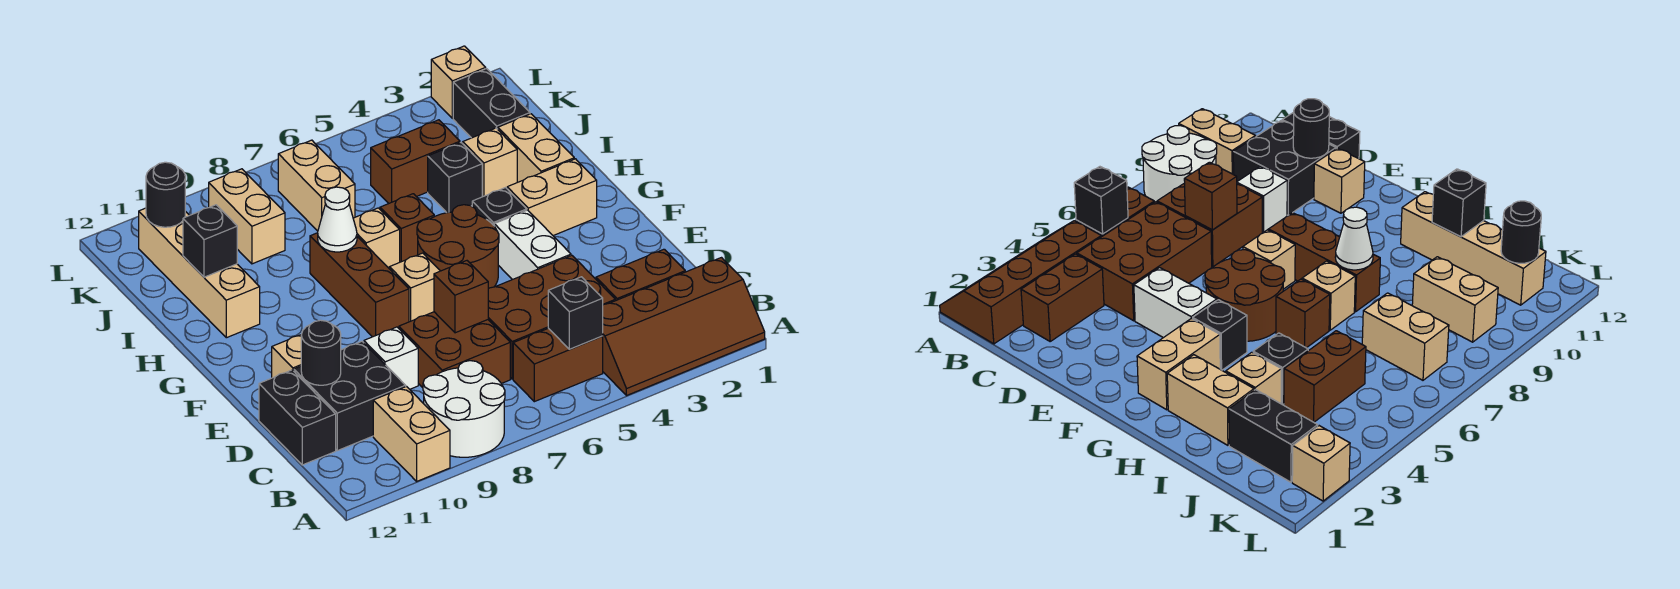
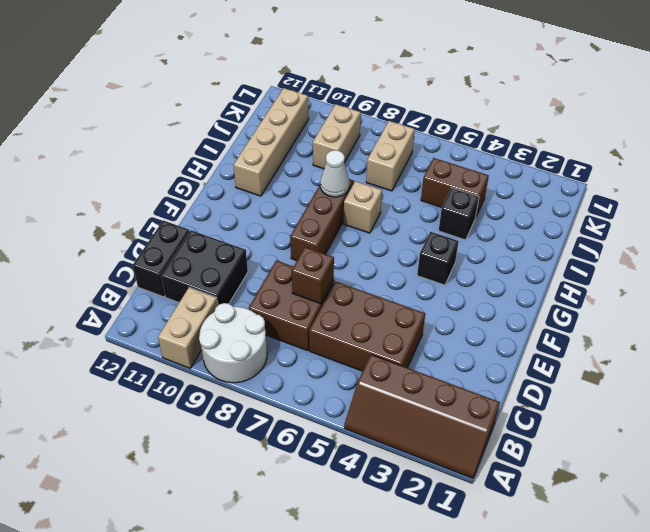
none -> brown brick B5:B6 level 1
none -> brown brick C2:C3 level 1
none -> white brick D9 level 1
none -> white brick E4:F4 level 1

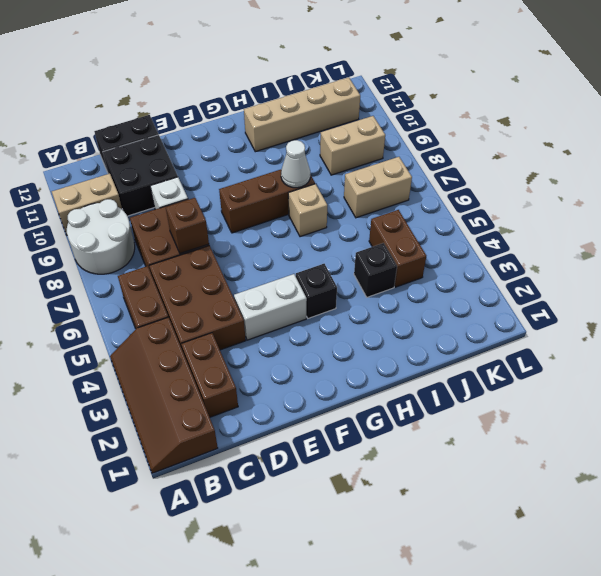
none -> tan brick E11 level 1
none -> brown round brick F5:G6 level 1
none -> tan brick F7 level 1
none -> tan brick G2:G3 level 1

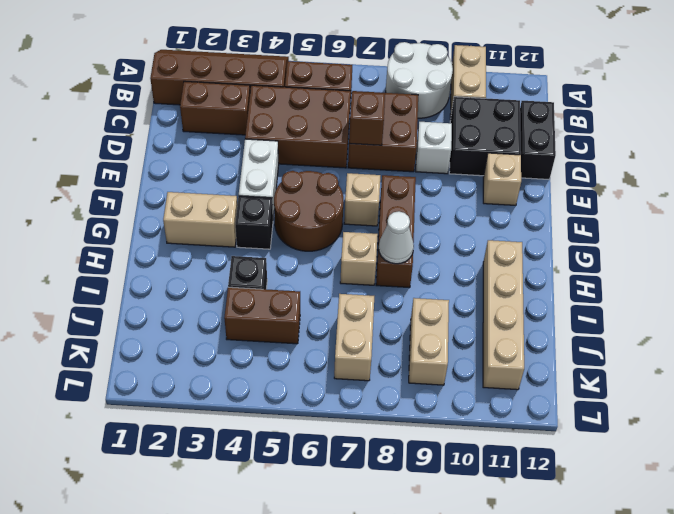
none -> tan brick H2:I2 level 1
none -> brown brick H6 level 1
none -> tan brick I3 level 1
none -> black brick J2:K2 level 1

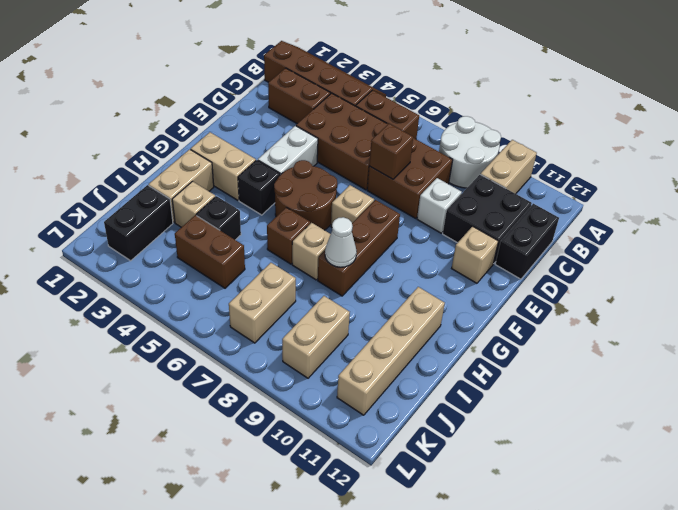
none -> tan brick L2 level 1
none -> black brick B5 level 2
none -> black round brick D11 level 2
none -> black brick I11 level 2

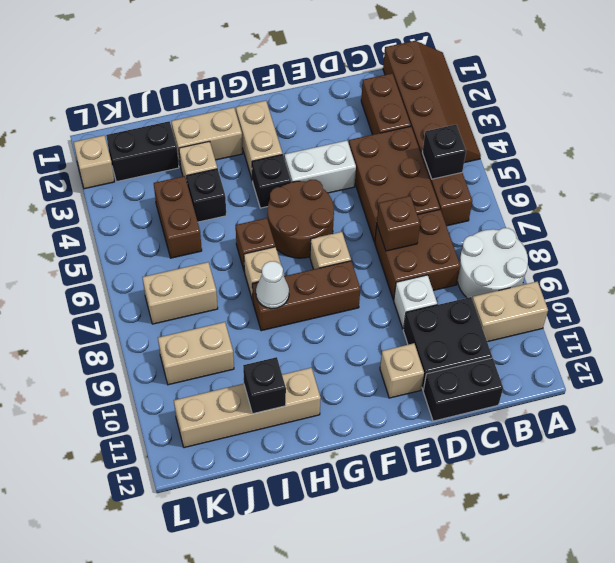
none -> black round brick D11 level 2
none -> black round brick K11 level 2

